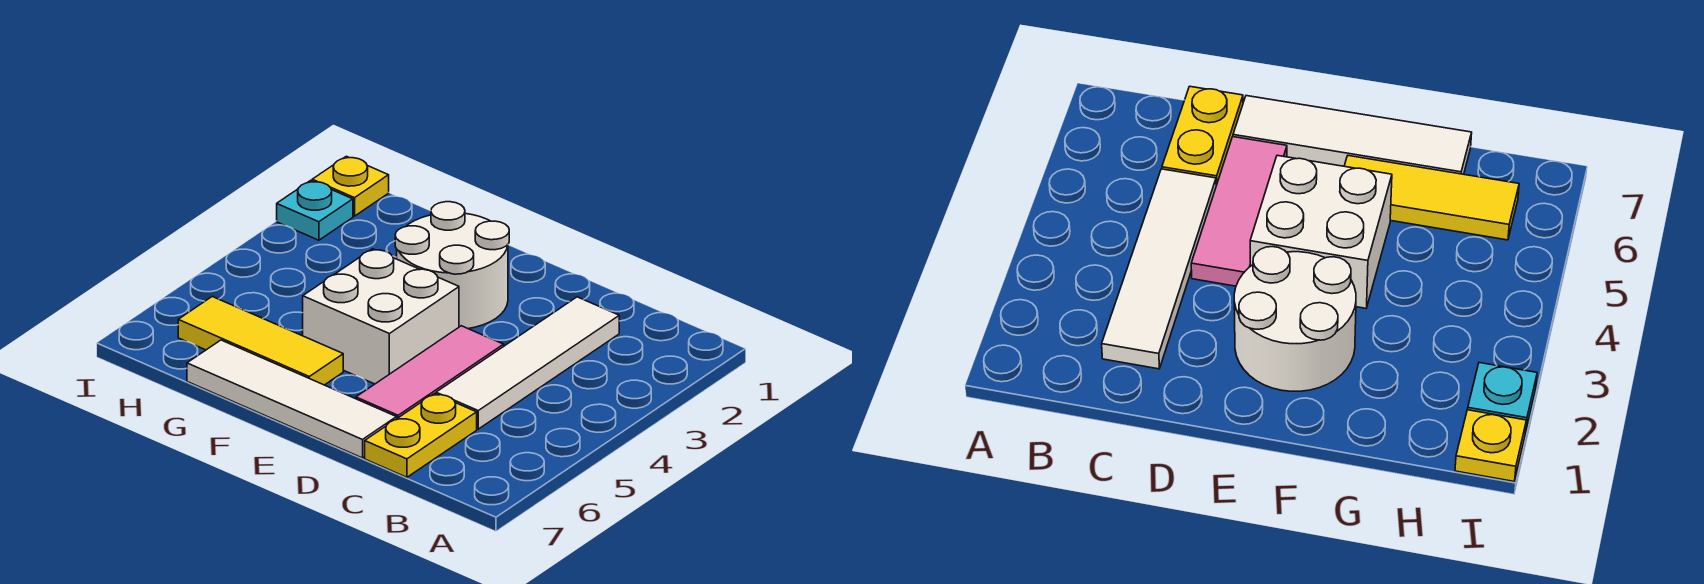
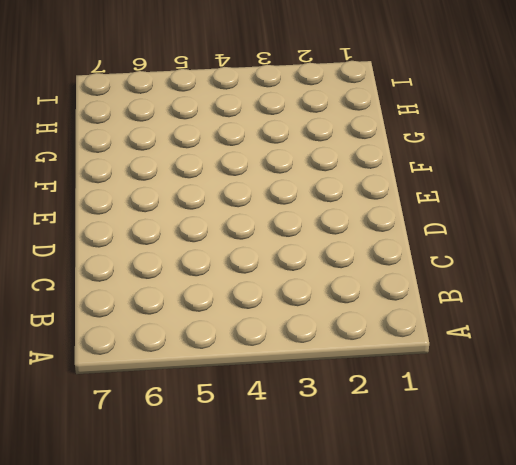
none -> white tile C2:C5 level 1
none -> yellow plate C6:C7 level 1

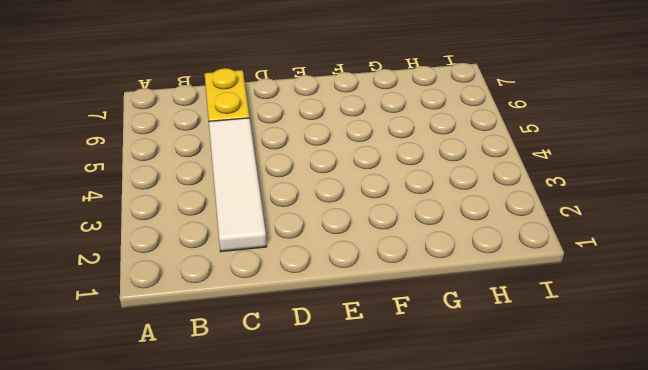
none -> pink tile D4:D6 level 1
none -> white tile D7:G7 level 1

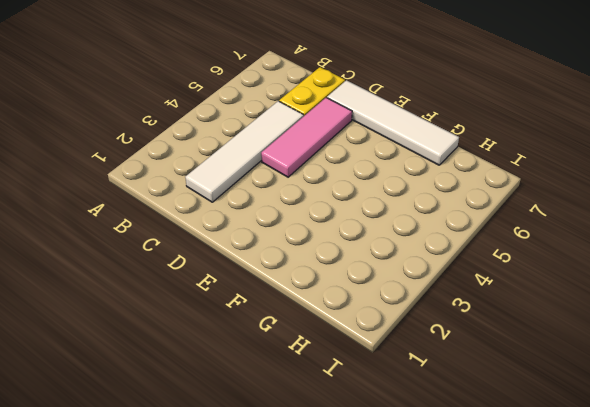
none -> white round brick E2:F3 level 1
none -> white brick E4:F5 level 1

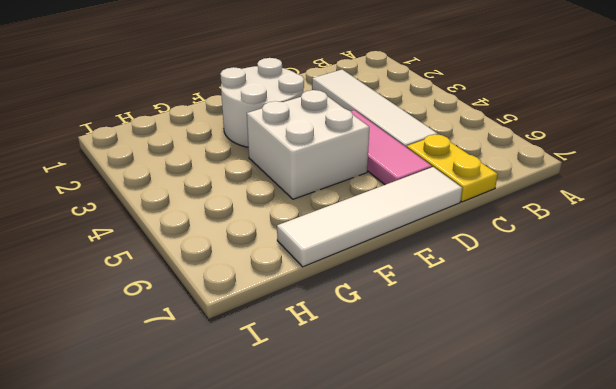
none -> yellow tile F6:H6 level 1
none -> yellow plate I1 level 1

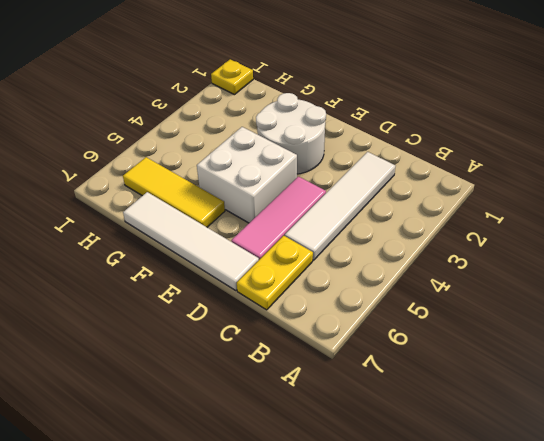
none -> cyan plate I2 level 1

